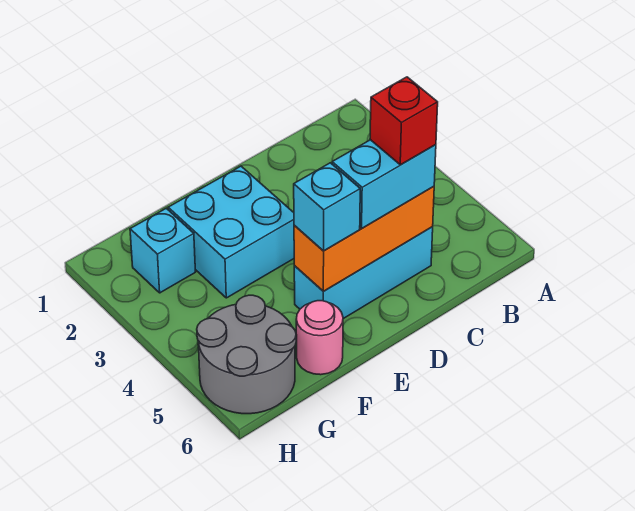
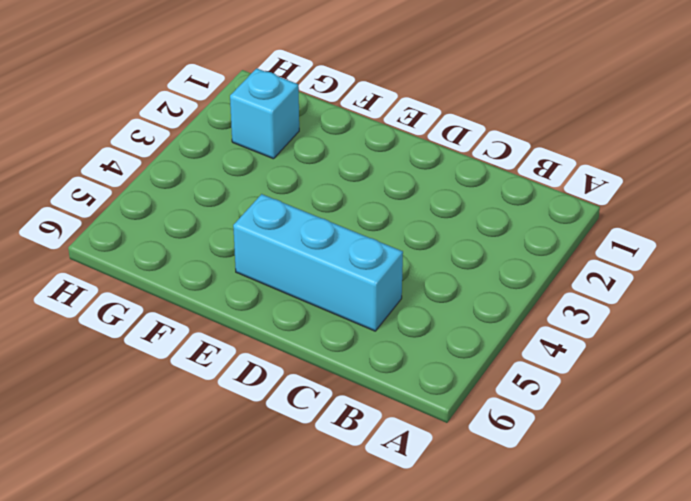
none -> cyan brick E2:F3 level 1
none -> pink round brick F6 level 1

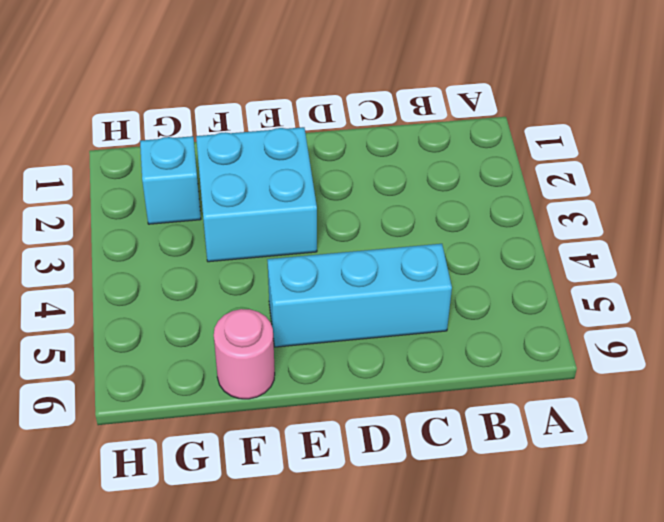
none -> grey round brick G5:H6 level 1
none -> orange brick C5:E5 level 2

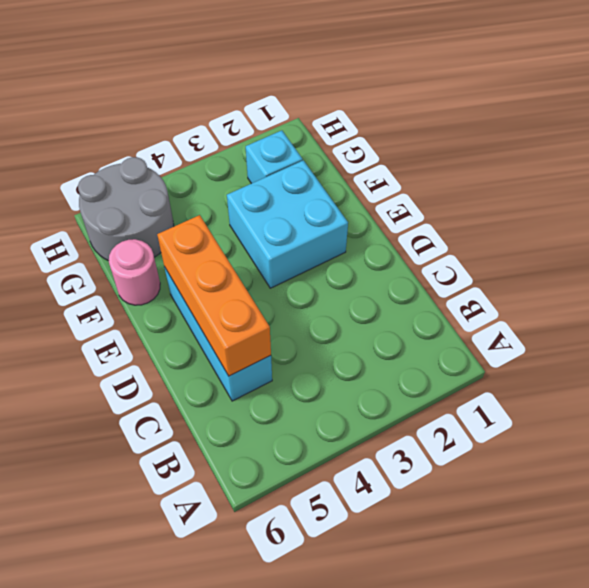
none -> cyan brick C5:D5 level 3
none -> cyan brick E5 level 3

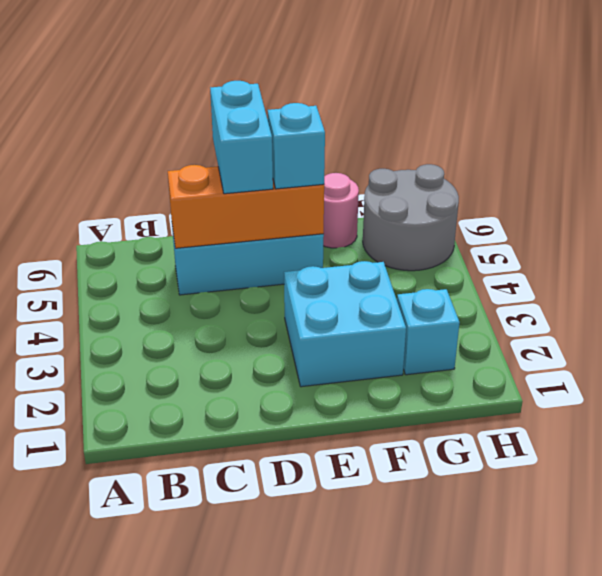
cyan brick D5:D6 level 3 -> cyan brick C5:D5 level 3
none -> red brick C5 level 4

